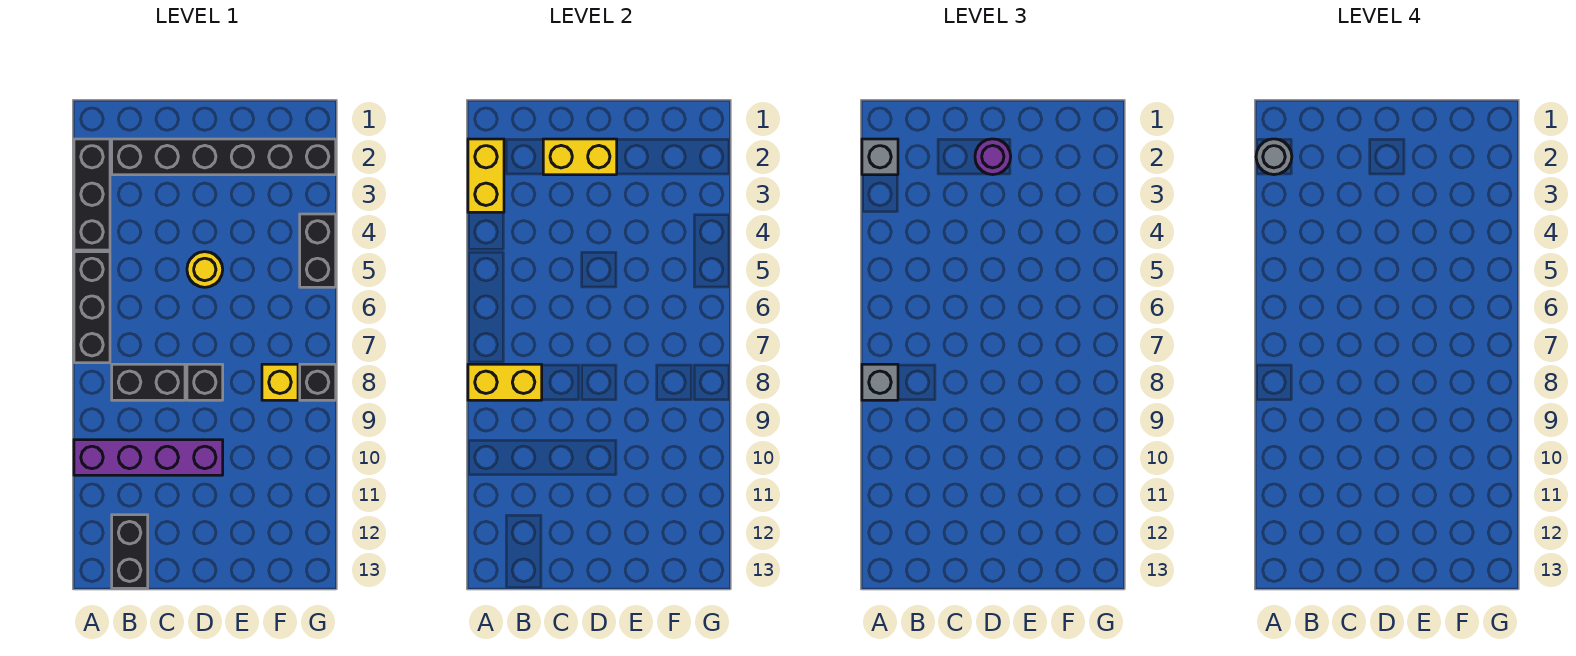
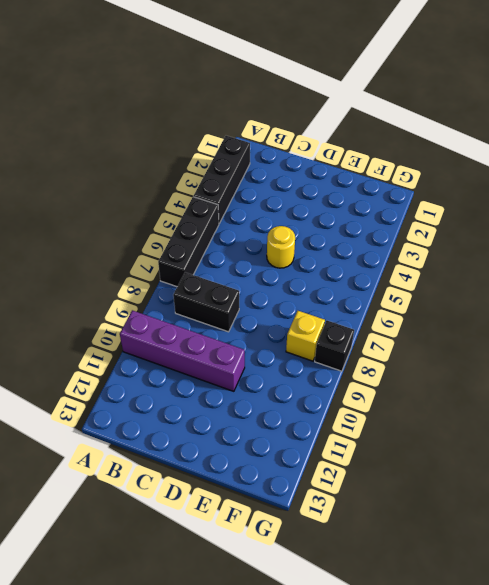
none -> black brick B2:G2 level 1
none -> black brick B12:B13 level 1
none -> black brick D8 level 1

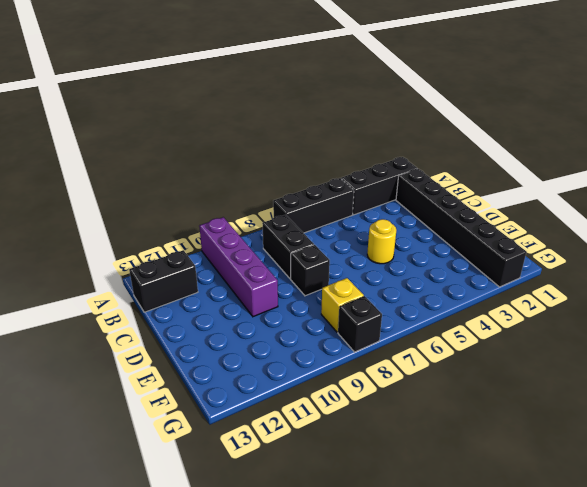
none -> black brick G4:G5 level 1
none -> yellow brick A2:A3 level 2
none -> yellow brick A8:B8 level 2

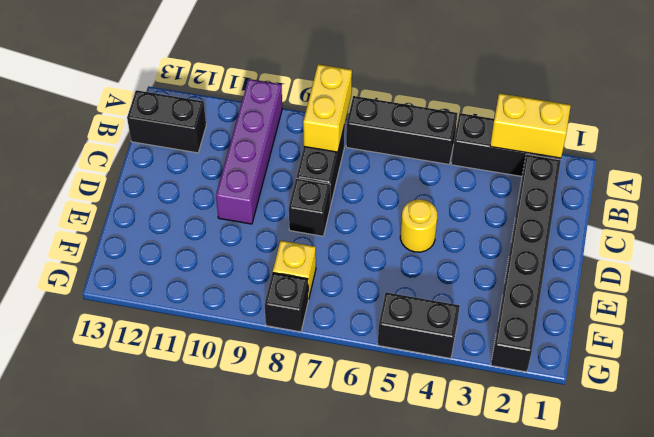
none -> yellow brick C2:D2 level 2
none -> grey brick A2 level 3
none -> grey brick A8 level 3

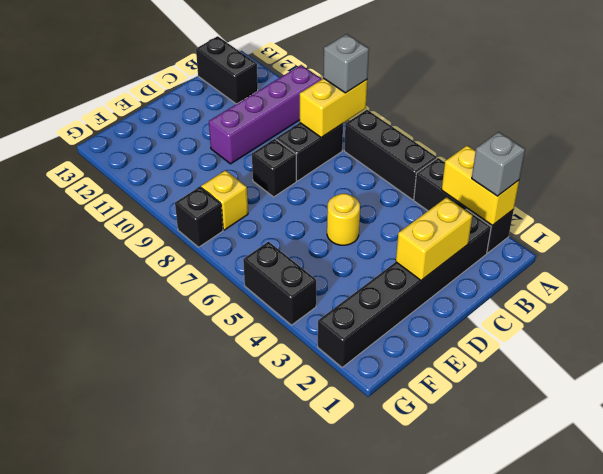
none -> purple round brick D2 level 3
none -> grey round brick A2 level 4

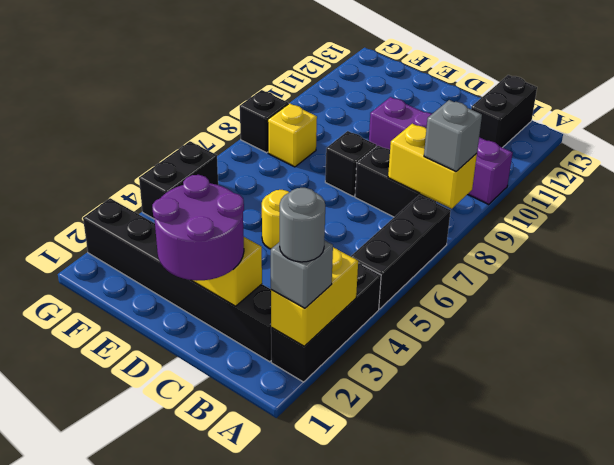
purple round brick C1:D2 level 3 -> purple round brick D2 level 3

